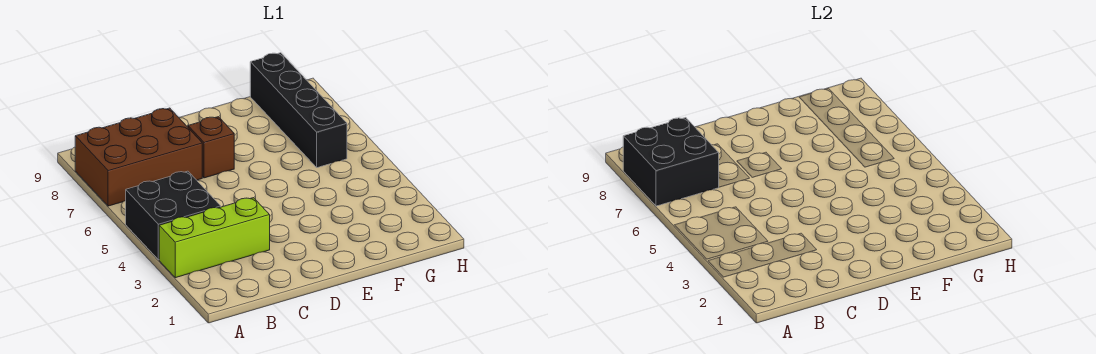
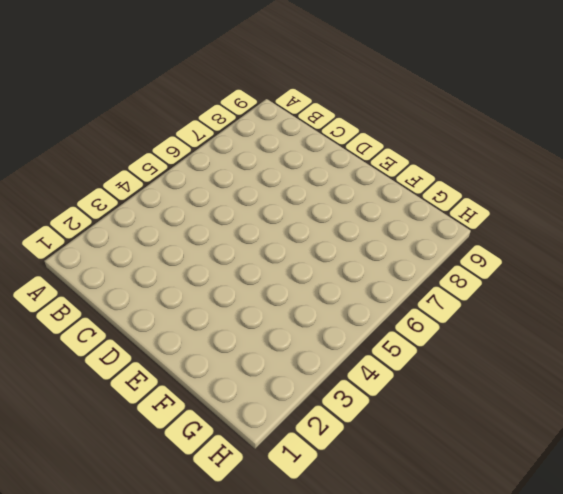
none -> lime brick A3:C3 level 1
none -> black brick A4:B5 level 1

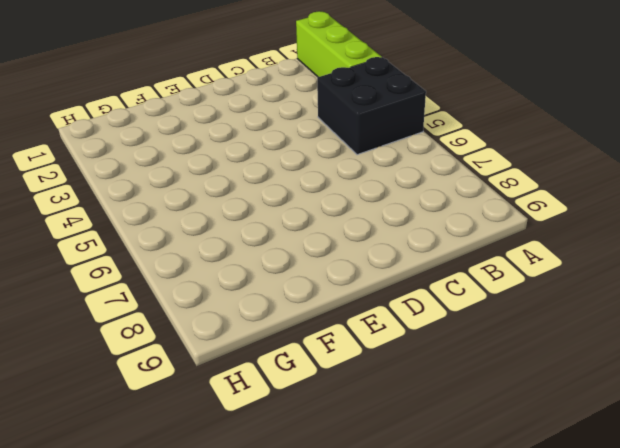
lime brick A1:A3 level 1 -> lime brick A3:C3 level 1
none -> brown brick A7:C8 level 1
none -> brown brick D7 level 1

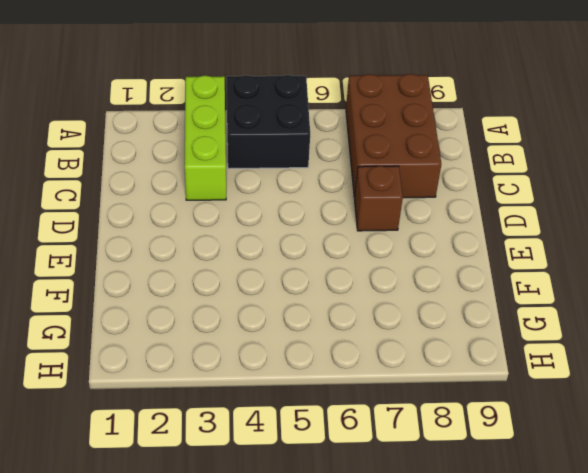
none -> black brick G6:G9 level 1
none -> black brick A7:B8 level 2

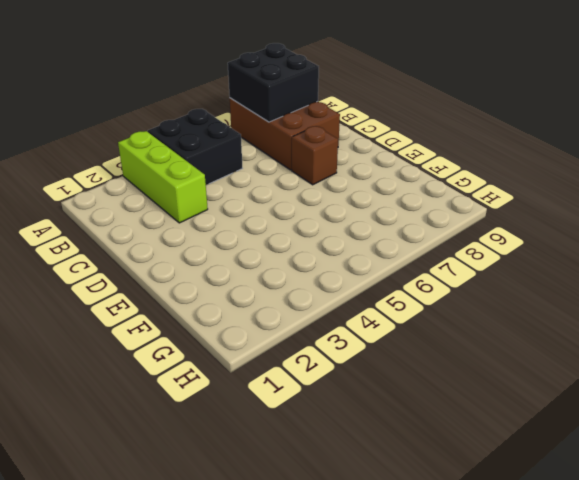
none -> black brick G6:G9 level 1

